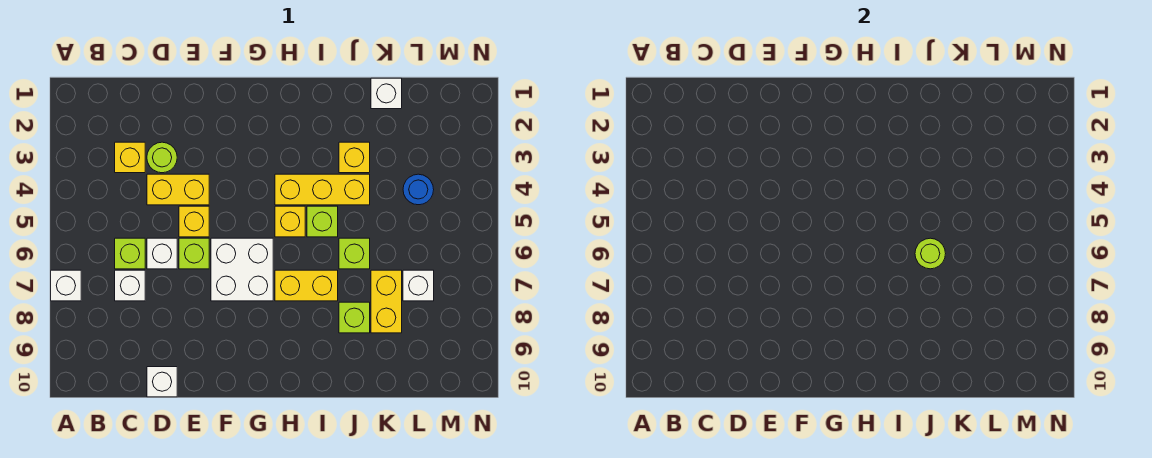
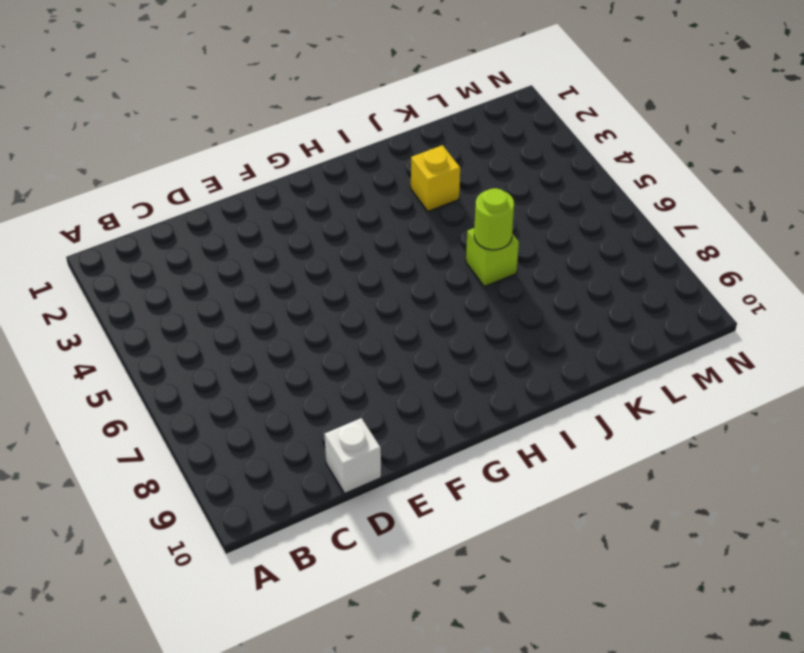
none -> white brick A7 level 1
none -> yellow brick C3 level 1
none -> lime brick C6 level 1

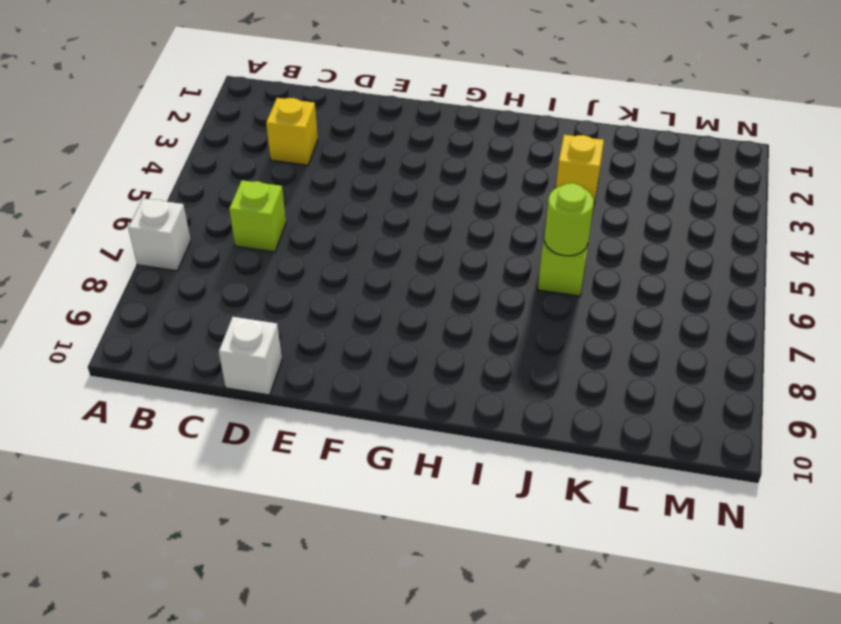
none -> white brick C7 level 1
none -> lime round brick D3 level 1
none -> yellow brick D4:E4 level 1

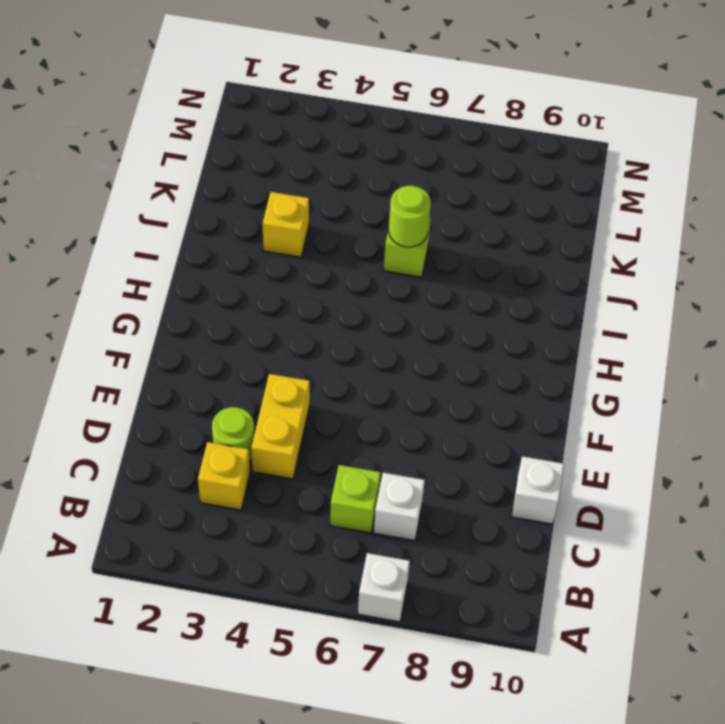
none -> white brick D6 level 1
none -> yellow brick E5 level 1
none -> lime brick E6 level 1

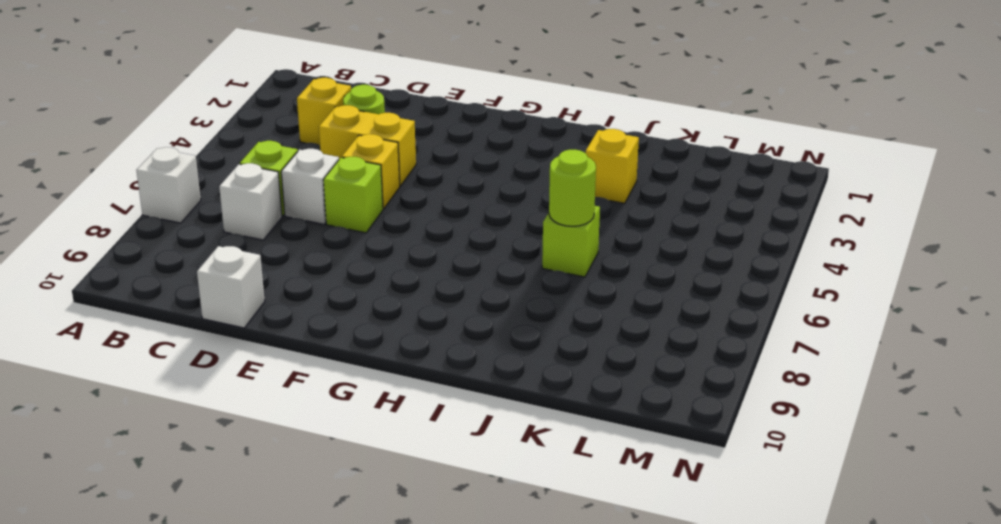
none -> white brick F6:G7 level 1
none -> yellow brick H4:J4 level 1
none -> yellow brick H5 level 1

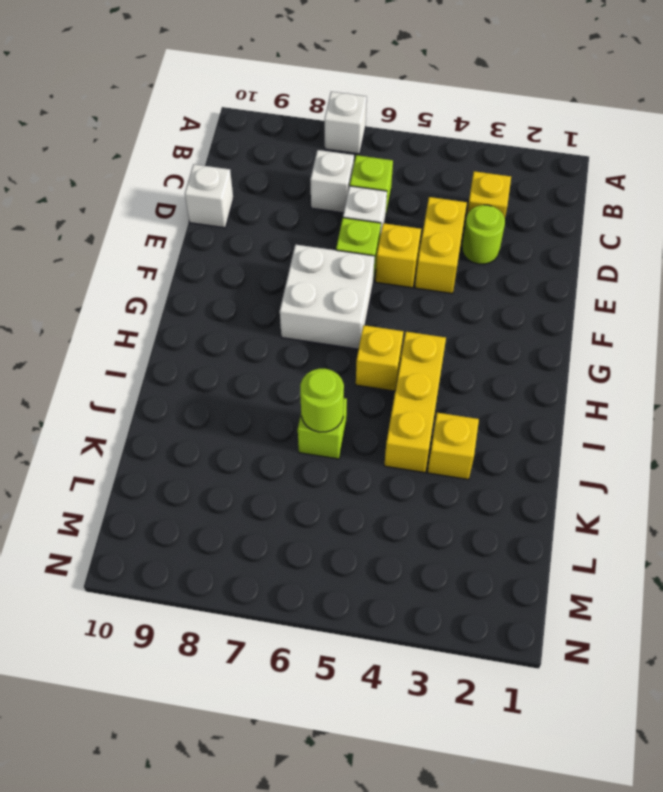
none -> yellow brick H7:I7 level 1
none -> lime brick I5 level 1
none -> lime brick J8 level 1

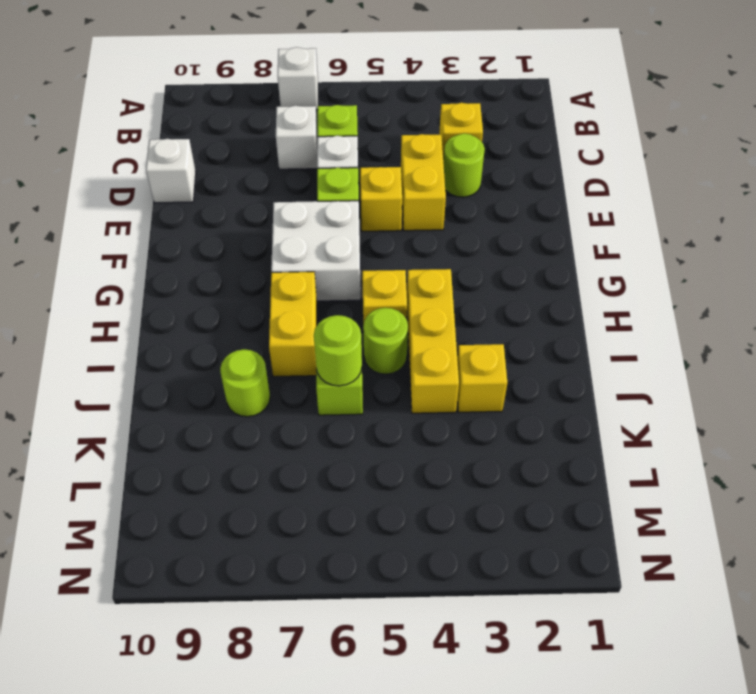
lime round brick I5 level 1 -> lime brick I5 level 1
lime round brick J8 level 1 -> lime brick J8 level 1
none -> white brick K1 level 1
none -> yellow brick K7:K8 level 1
none -> blue round brick L4 level 1

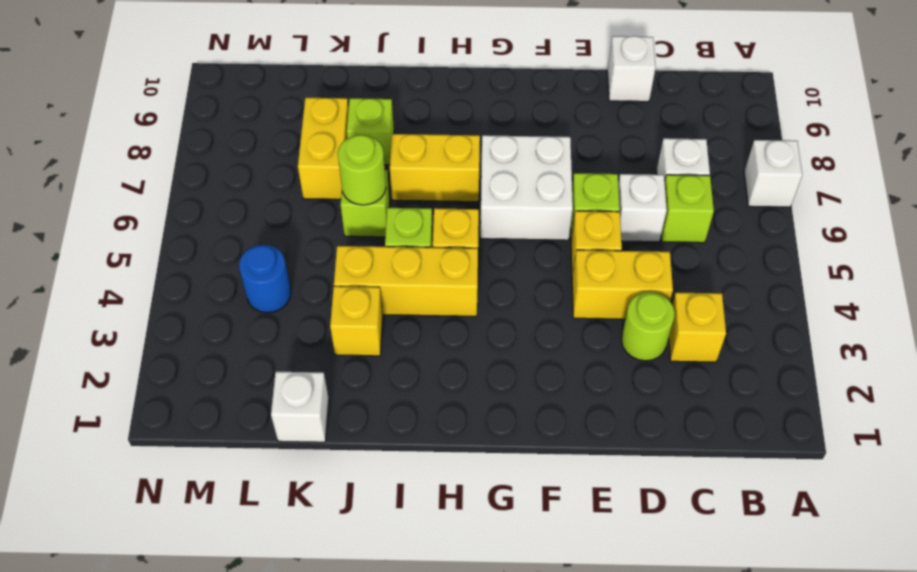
none -> white brick L7 level 1

